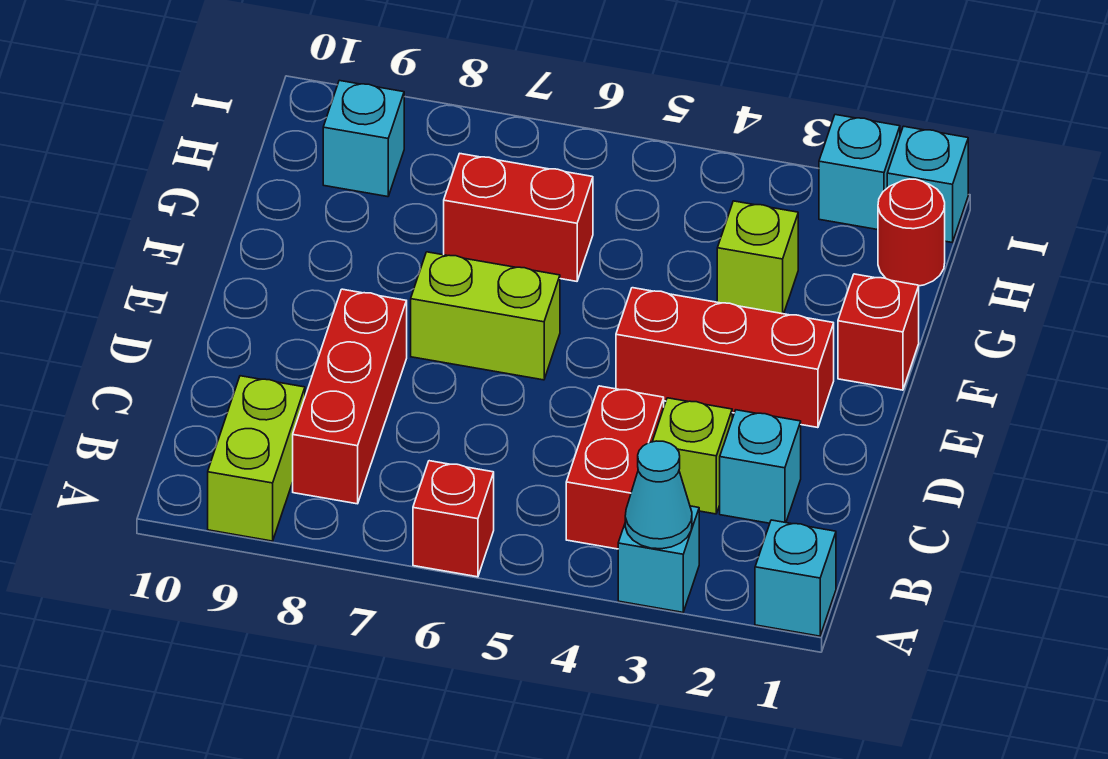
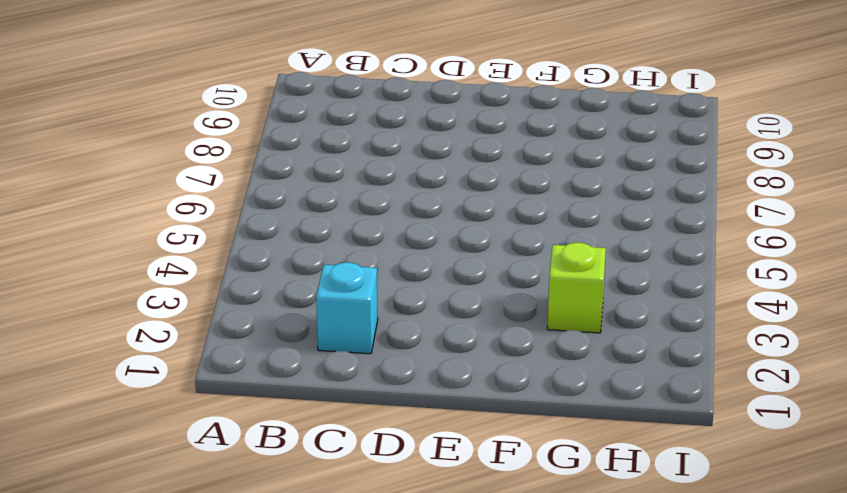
none -> cyan brick A1 level 1
none -> cyan brick A3 level 1
none -> red brick A6 level 1

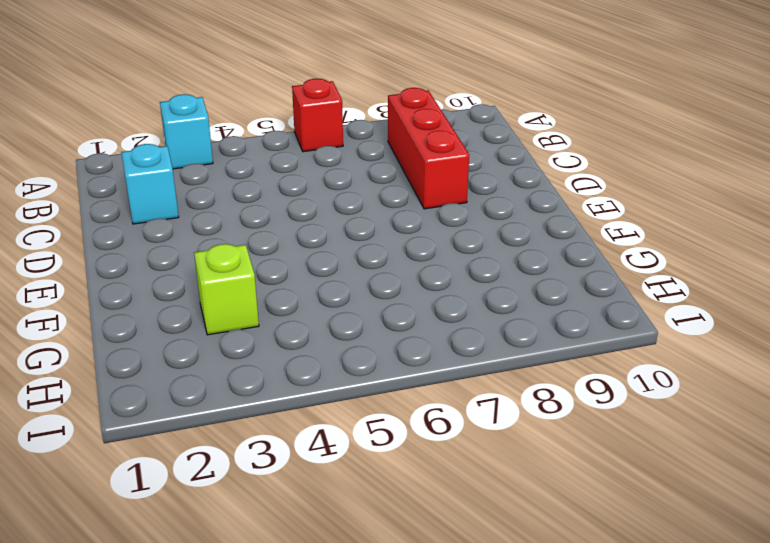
none -> cyan brick A1 level 1
none -> lime brick A9:B9 level 1
none -> red brick B4:C4 level 1

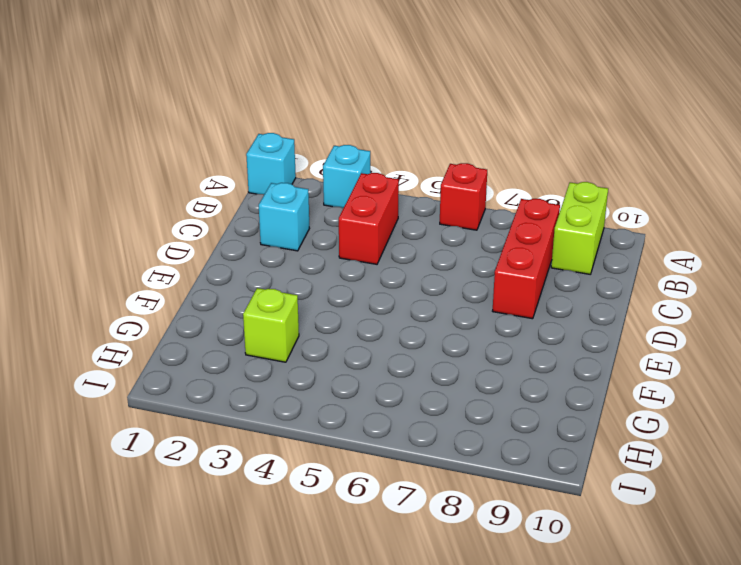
none -> lime brick C3 level 1
none -> red brick E2:E4 level 1
none -> lime brick E6:E7 level 1

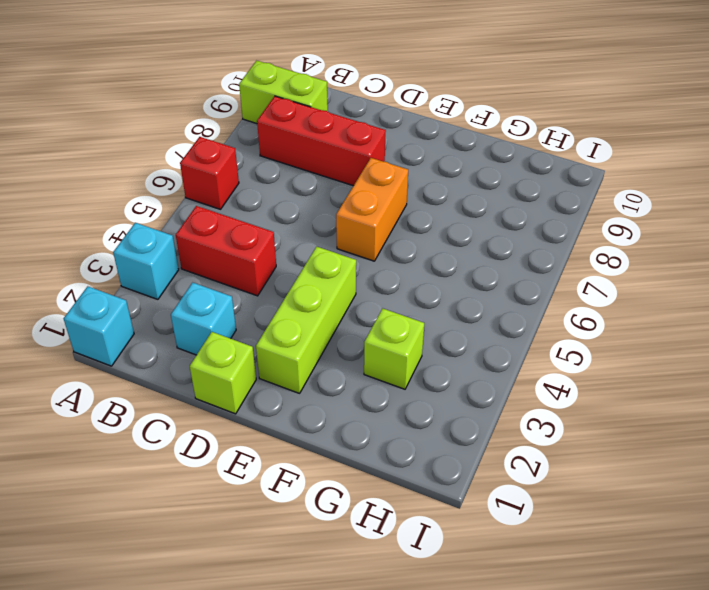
lime brick D1 level 1 -> lime brick C3 level 1
lime brick E2:E4 level 1 -> red brick E2:E4 level 1
orange brick E6:E7 level 1 -> lime brick E6:E7 level 1
none -> red brick F1 level 1
none -> red brick G6:G7 level 1
none -> red round brick H1 level 1

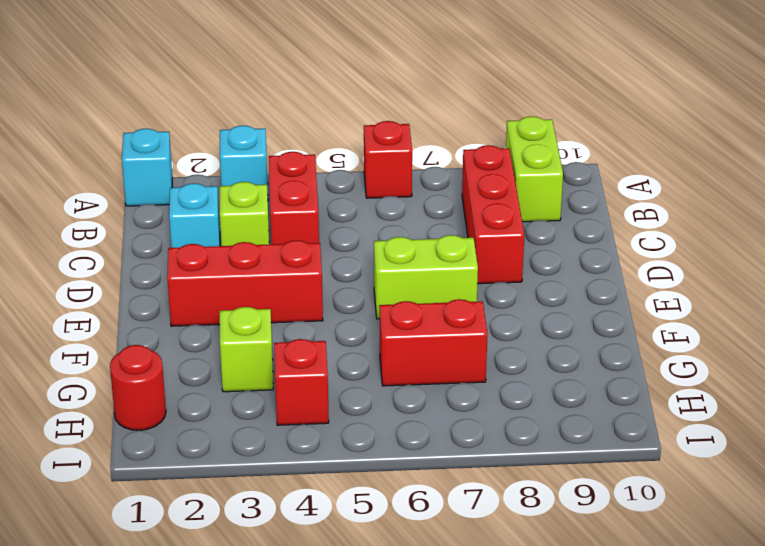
red brick H4 level 1 -> red brick F1 level 1
none -> cyan brick H9 level 1
none -> cyan brick I1 level 1
none -> cyan brick I2 level 1

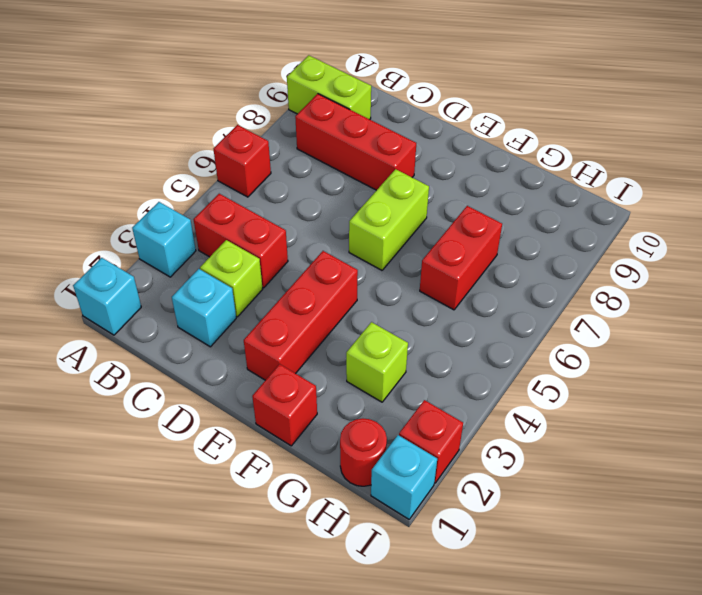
red brick I2 level 1 -> cyan brick I2 level 1
none -> cyan brick H9 level 1
none -> cyan cone A3 level 2

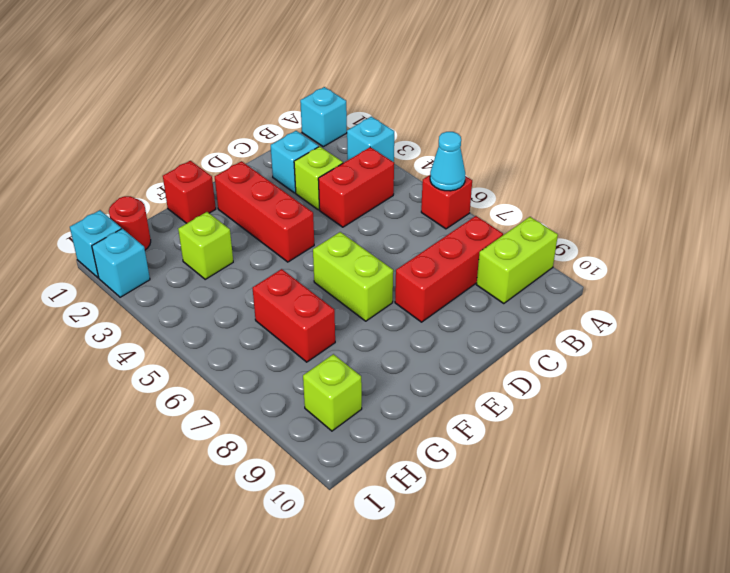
cyan cone A6 level 2 -> cyan cone A3 level 2
lime brick H9 level 1 -> cyan brick H9 level 1

